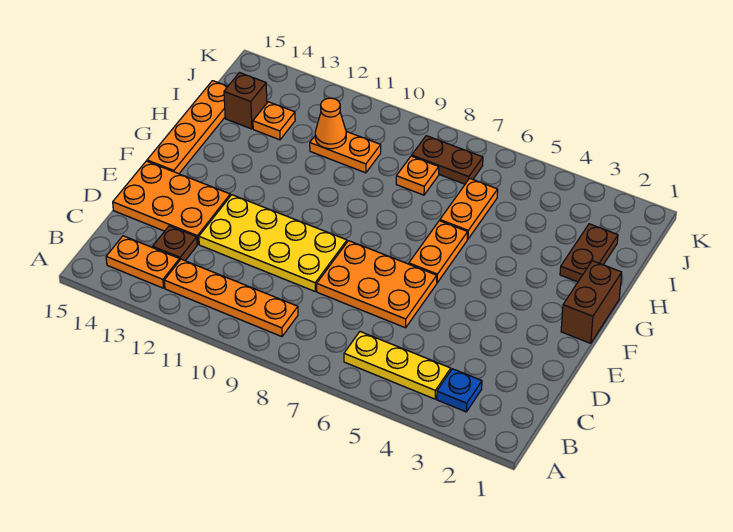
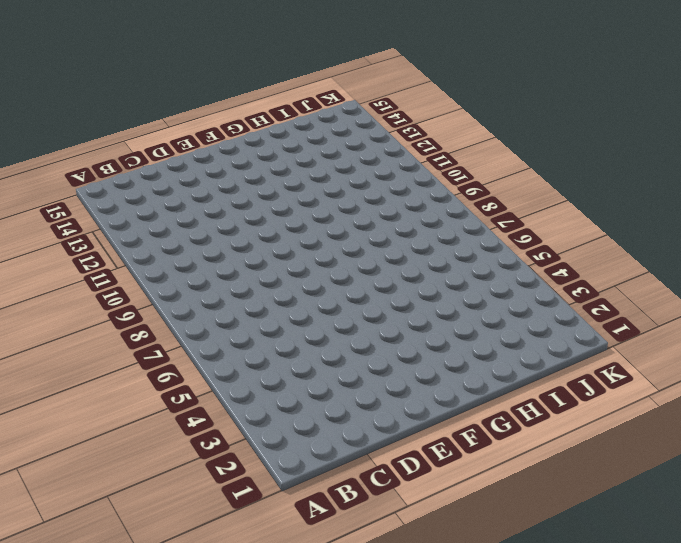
none -> blue plate B3 level 1
none -> yellow plate B4:B6 level 1
none -> orange plate B9:B12 level 1

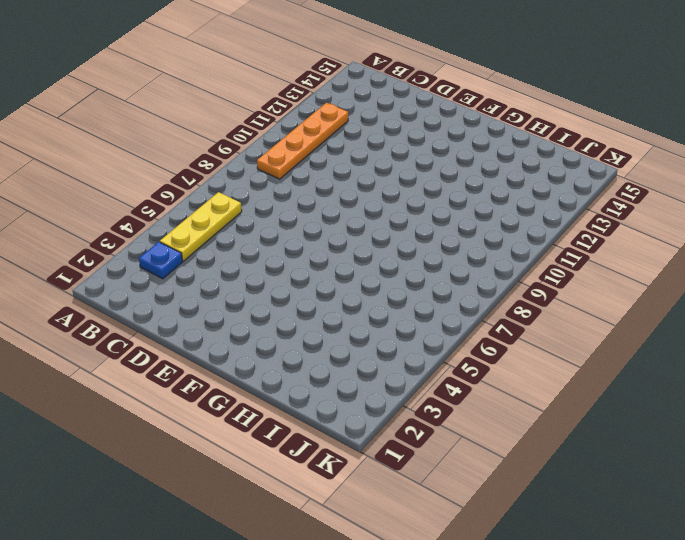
none -> orange plate B13:B14 level 1
none -> brown plate C13 level 1
none -> orange plate D6:E8 level 1

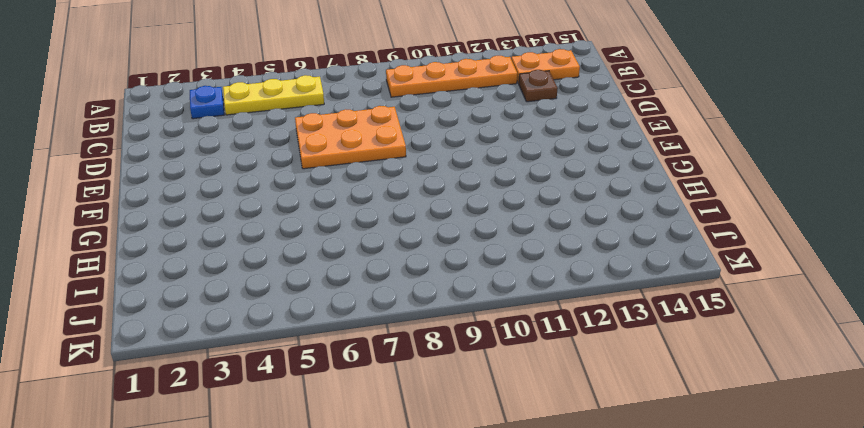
none -> yellow plate D9:E12 level 1
none -> orange plate D13:E15 level 1
none -> brown brick F1:G1 level 1

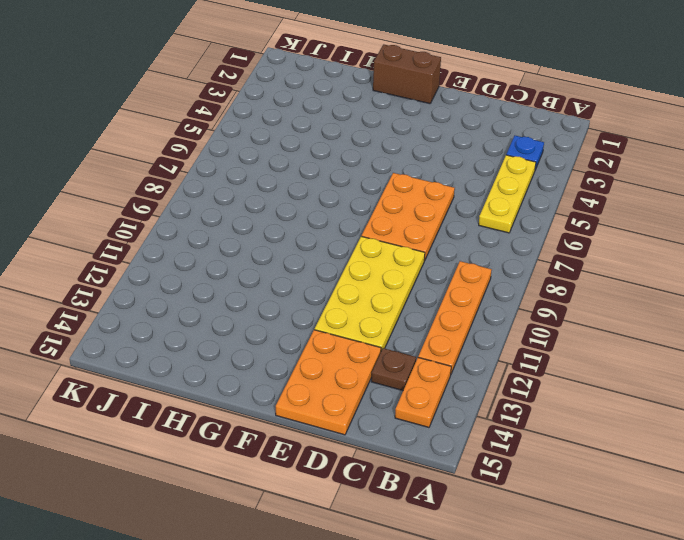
none -> orange plate F6:G6 level 1
none -> orange plate F15:I15 level 1
none -> brown plate H2:I2 level 1

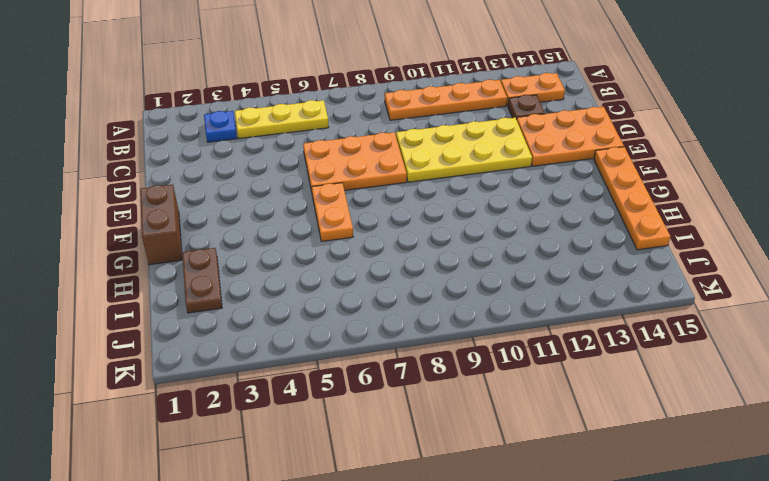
none -> orange plate H6:I6 level 1
none -> orange plate I8 level 1
none -> orange plate I10:I11 level 1

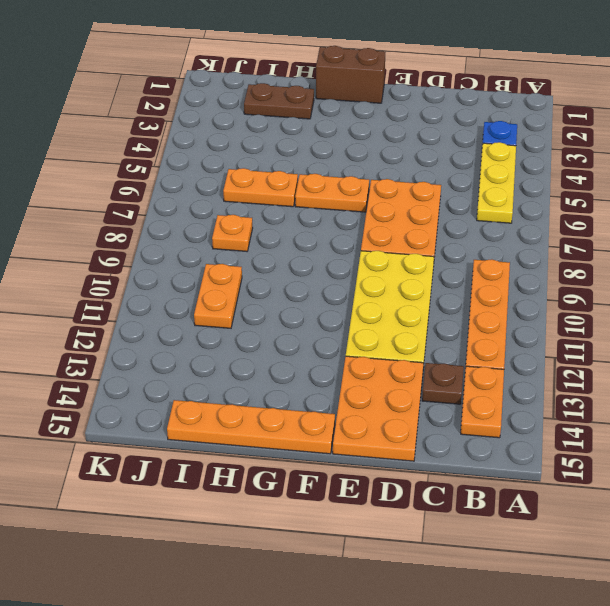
none -> orange plate I13 level 1
none -> brown brick I14 level 1
none -> brown plate J7:J8 level 1

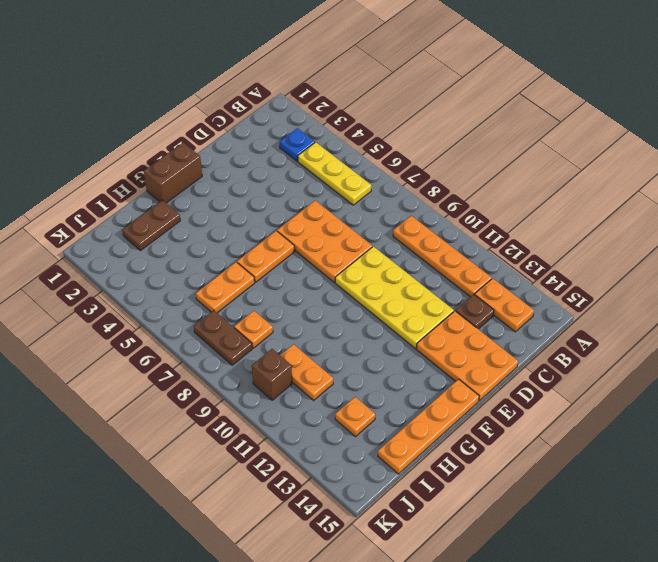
brown brick J10 level 1 -> brown brick I14 level 1
none -> orange cone I11 level 2

